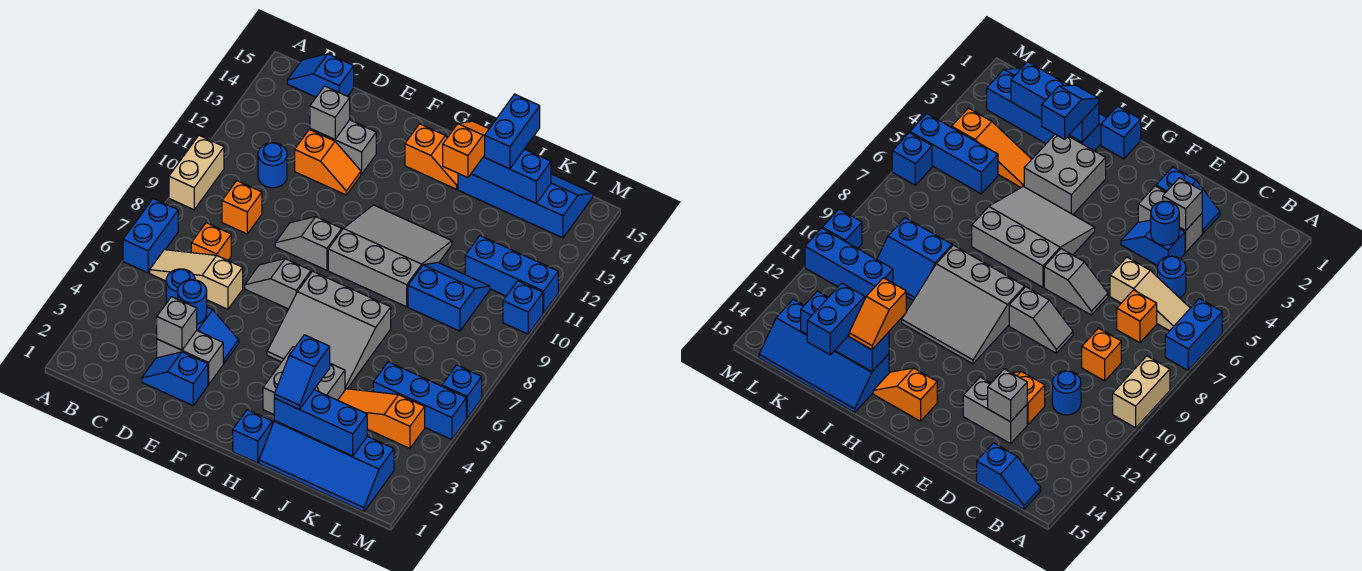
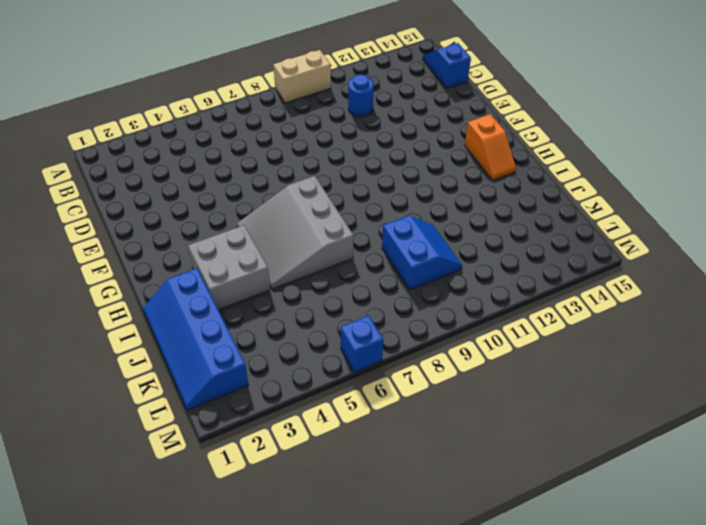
none -> blue brick A6:A7 level 1
none -> tan slope B6:D6 level 1 top D
none -> blue round brick C5 level 1
none -> orange brick C7 level 1

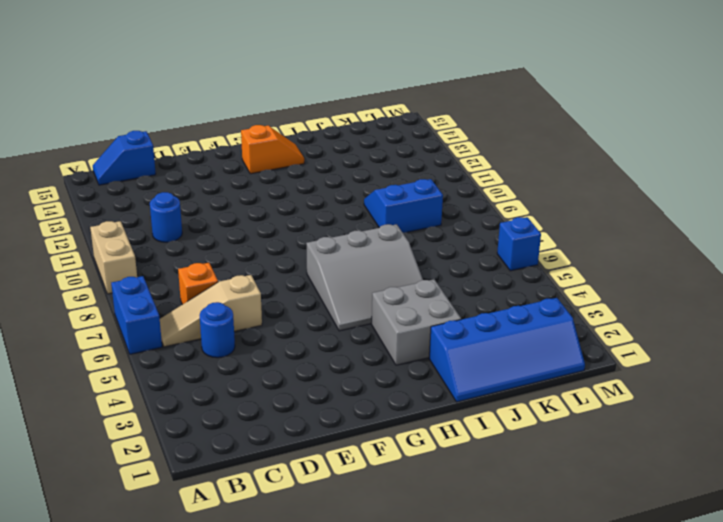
none -> orange brick C9 level 1
none -> blue slope D2:E2 level 1 top E
none -> grey brick D3:E3 level 1
none -> blue slope D4:E4 level 1 top D

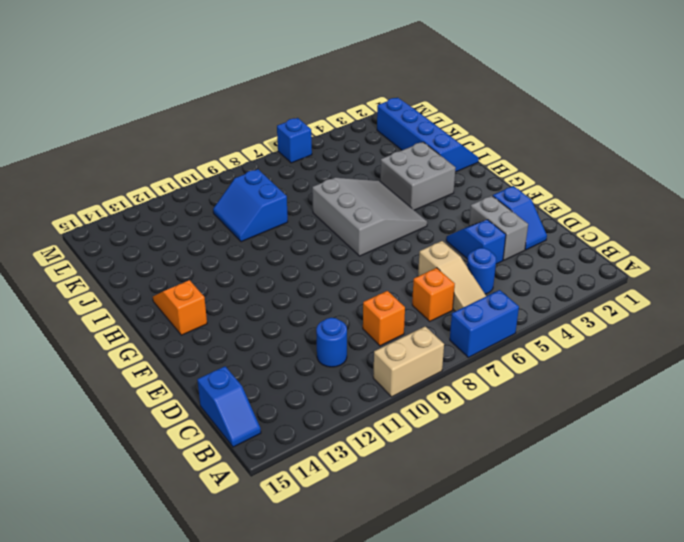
none -> orange slope D12:E12 level 1 top D
none -> grey brick D13:E13 level 1
none -> grey slope E7:F7 level 1 top F
none -> grey slope E9:F9 level 1 top F

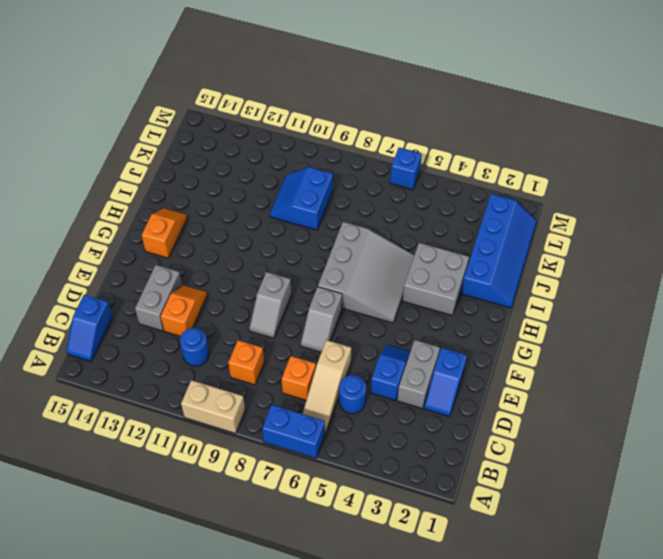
none -> grey slope G9:I11 level 1 top 9
none -> blue brick H1 level 1
none -> blue slope I14:L15 level 1 top 14
none -> orange slope J4:L4 level 1 top L

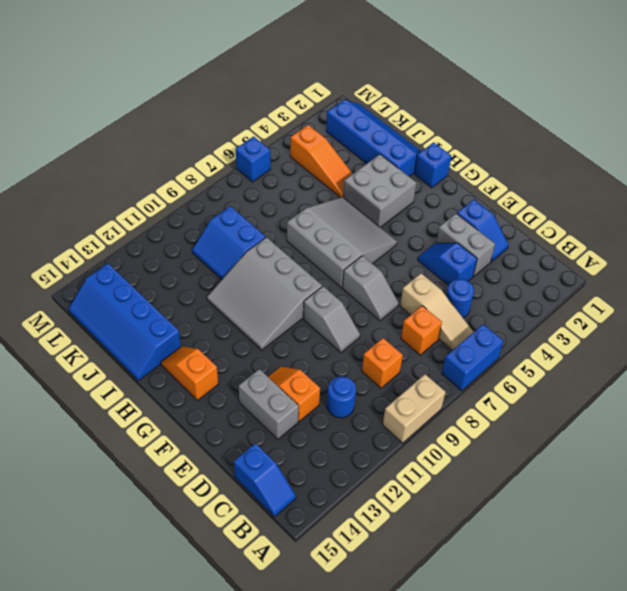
none -> blue brick K5:M5 level 1
none -> blue brick K11:M11 level 1
none -> blue brick M10 level 1
none -> grey brick D3 level 2

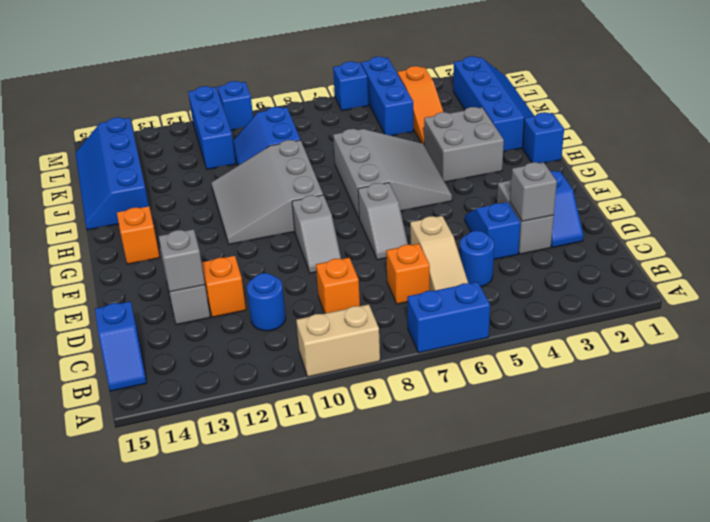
none -> blue round brick D4 level 2
none -> blue brick I2:K2 level 2
none -> blue brick I14:K14 level 2
none -> blue slope I2:I3 level 3 top 3

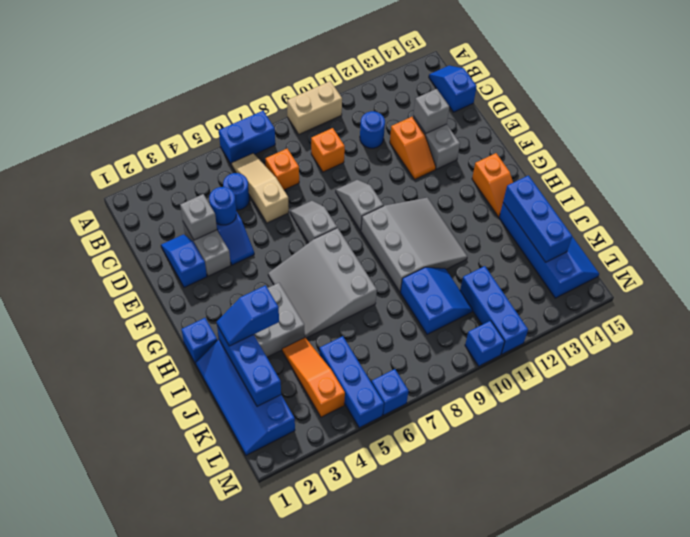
none -> orange slope I13:I14 level 3 top 13
none -> blue brick J14:J15 level 3

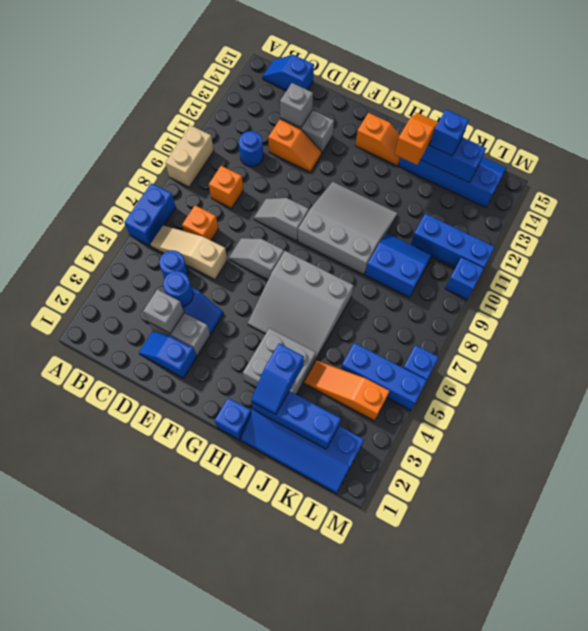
blue brick J14 level 3 -> blue brick J14:J15 level 3

